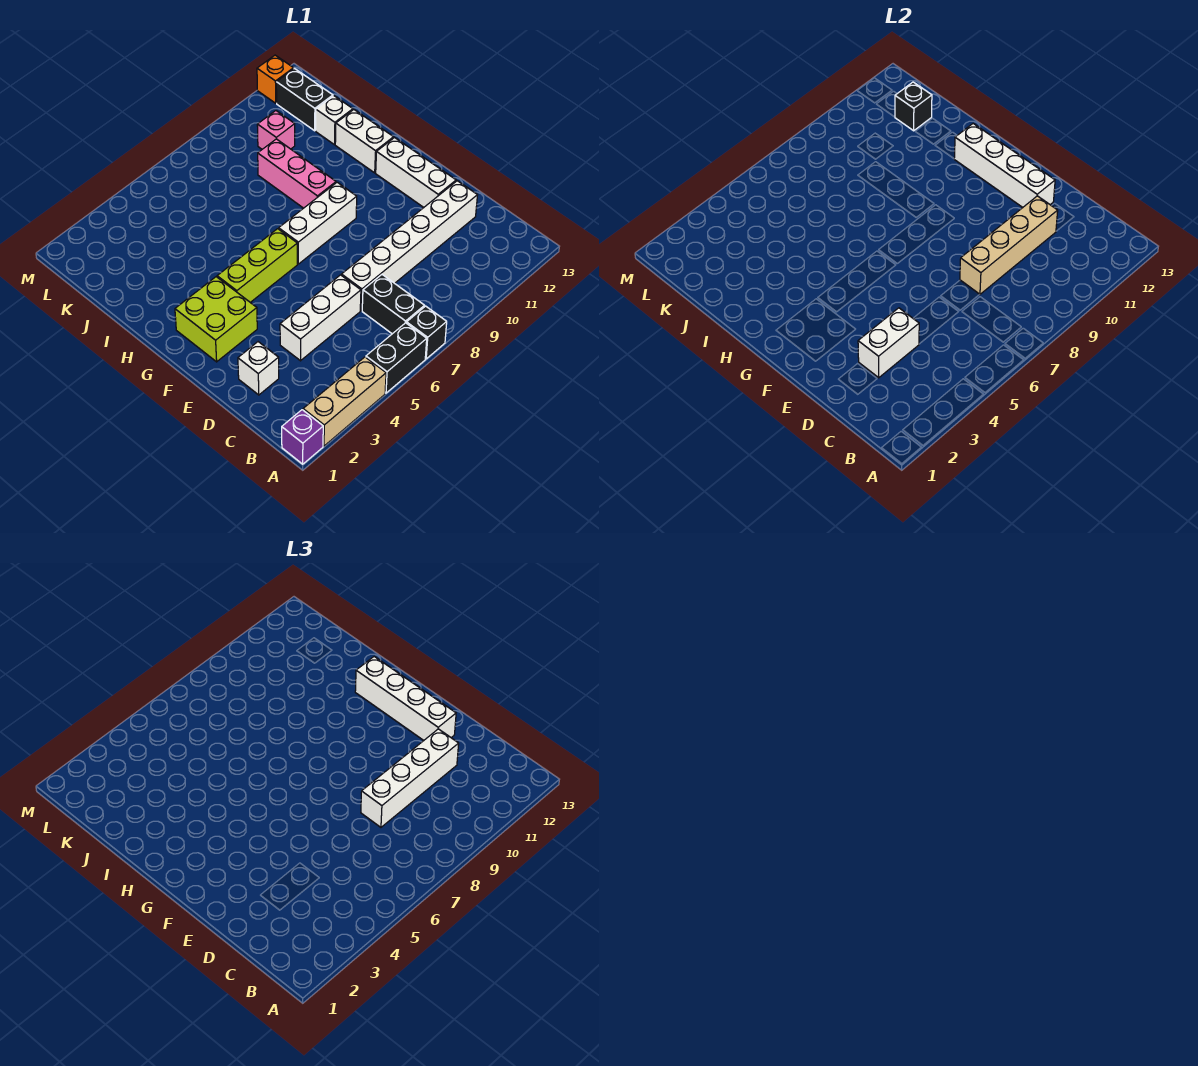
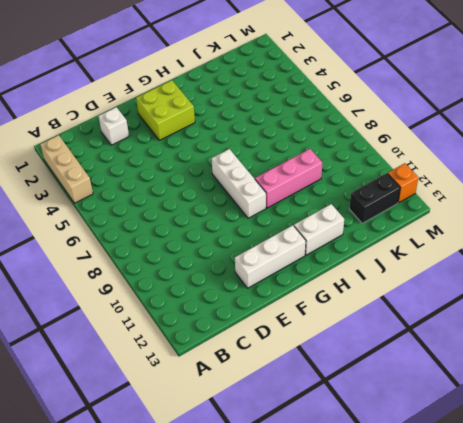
none -> purple brick A1 level 1
none -> black brick A5:A6 level 1
none -> black brick A7 level 1

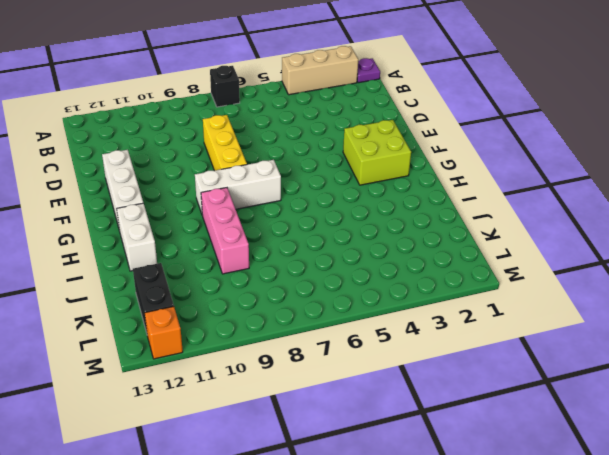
purple plate A1 level 1 -> purple brick A1 level 1
yellow brick D8:F8 level 1 -> white brick D7:D12 level 1
none -> black brick A5:A6 level 1
none -> black brick B7:C7 level 1
none -> white brick D2 level 1

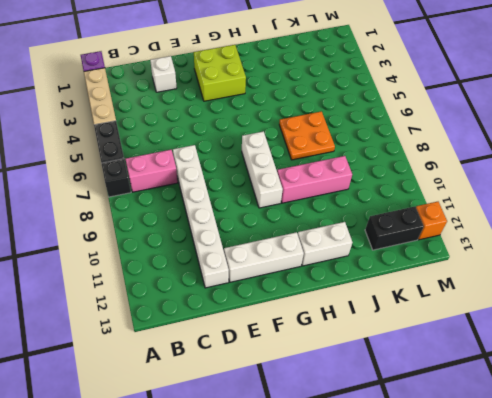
pink brick B7:C7 level 1 -> black brick B7:C7 level 1
orange plate I6:J7 level 1 -> none
none -> white brick D4:D6 level 1
none -> lime brick G4:G6 level 1
none -> white brick J12 level 1

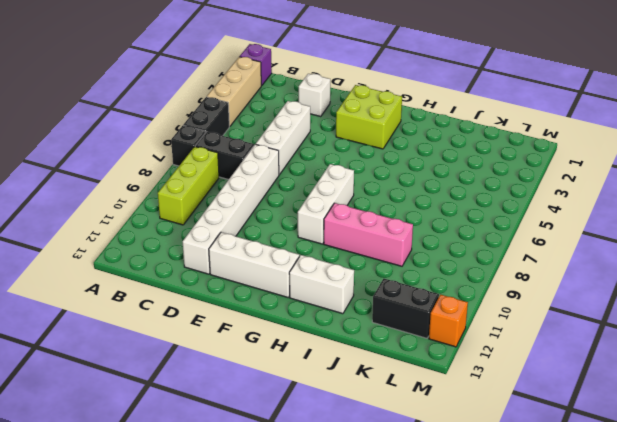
lime brick B8:B10 level 1 -> lime brick G4:G6 level 1
none -> white brick J12 level 1
none -> pink brick K10 level 1
none -> white brick D3:D4 level 2

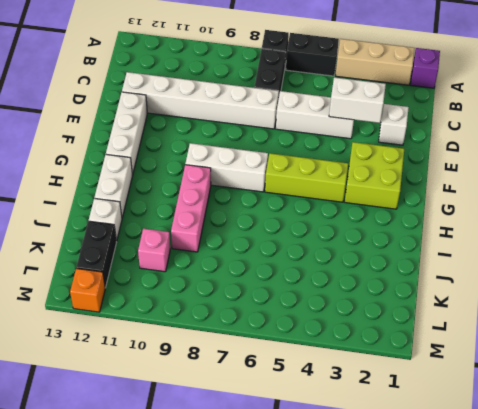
none -> tan brick D8:D11 level 2
none -> white brick E12:H12 level 2
none -> black brick K12 level 2

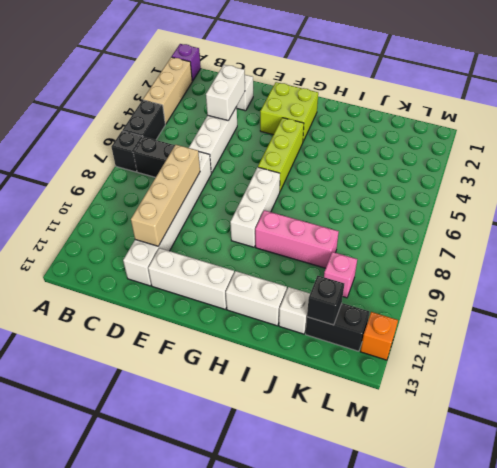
none -> white brick E12:H12 level 2
none -> white brick D8:D11 level 3
none -> white brick E12:H12 level 3

